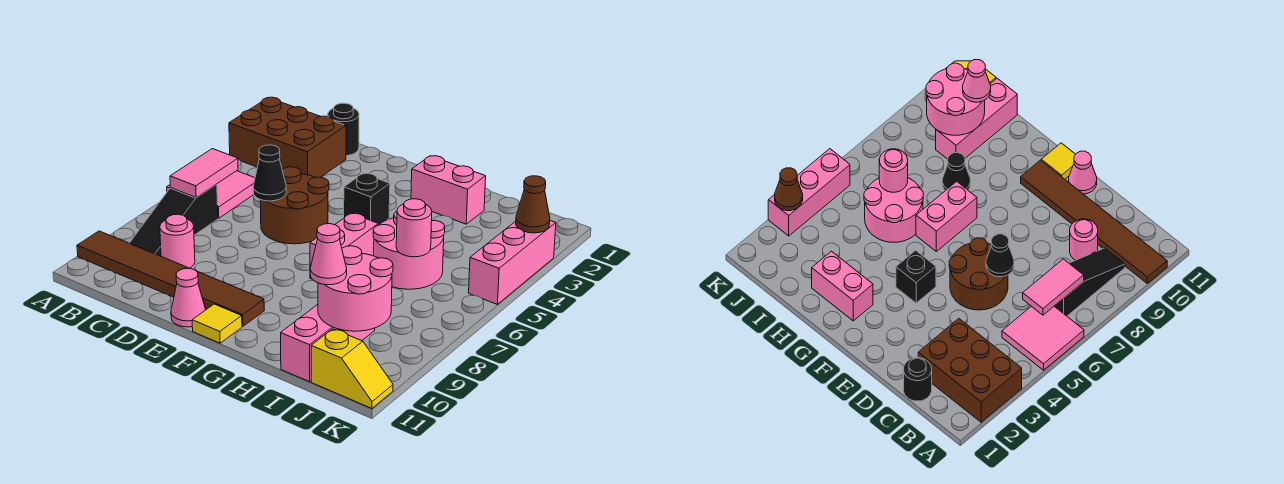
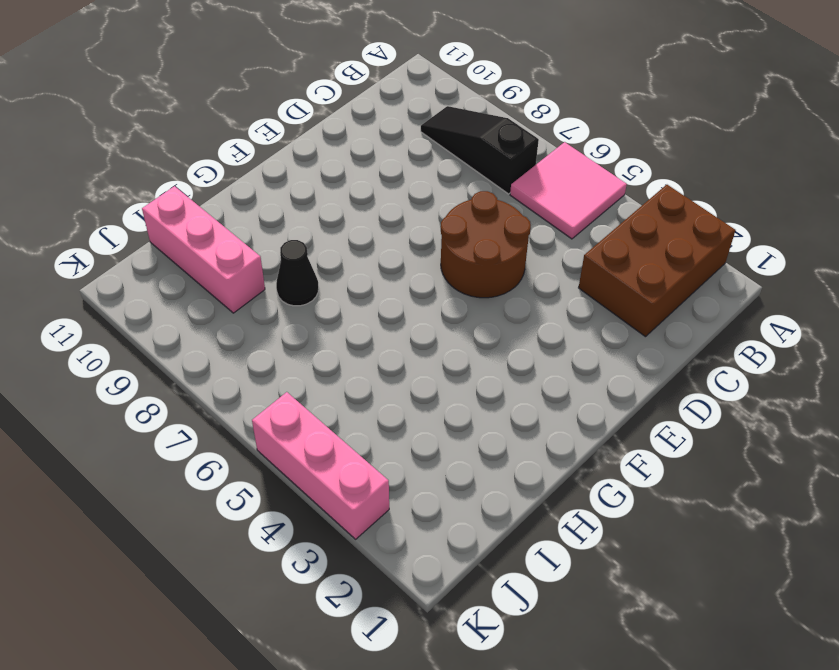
none -> brown tile A10:F10 level 1
none -> black round brick C1 level 1
none -> pink round brick C9 level 1

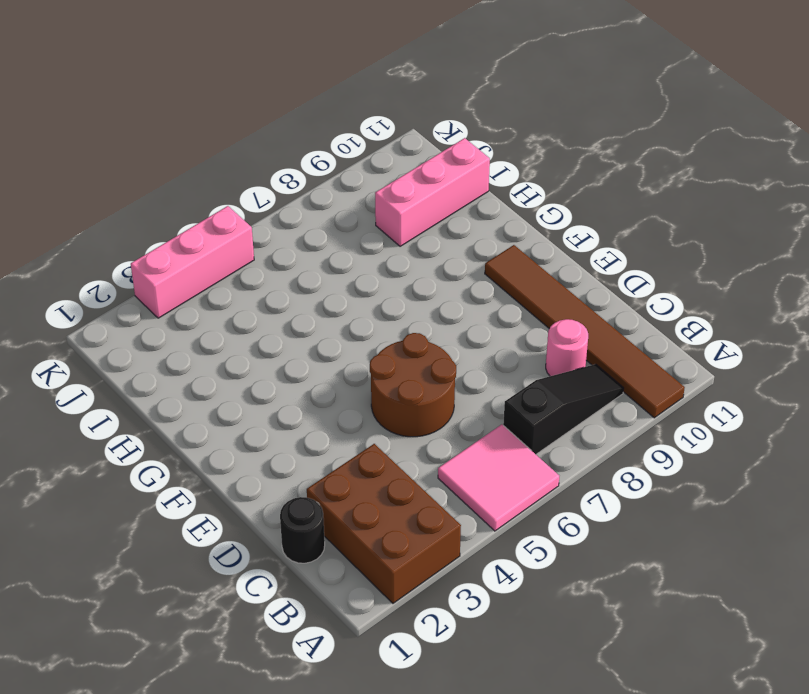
none -> pink cone E11 level 1
none -> black brick F4 level 1
none -> yellow tile F11 level 1

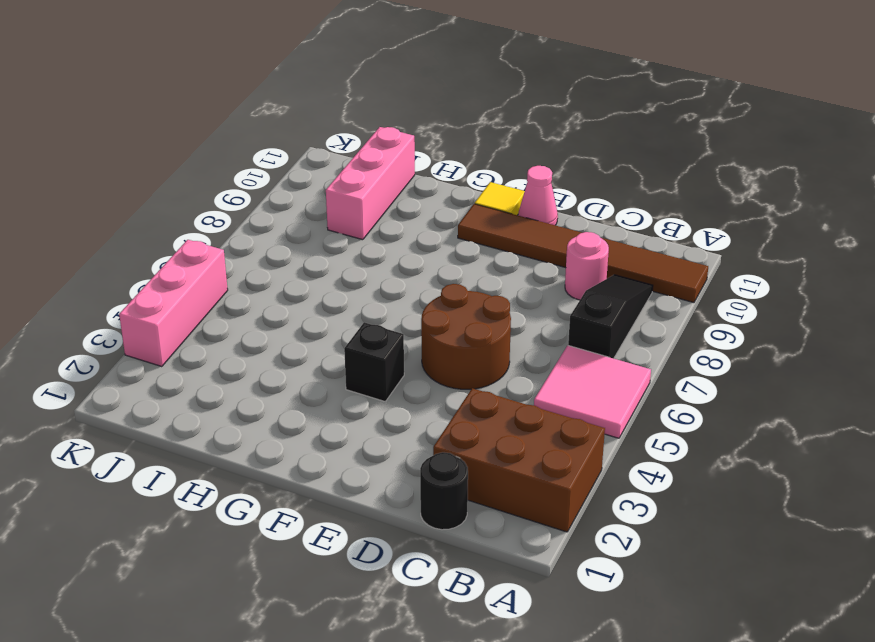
none -> pink brick G2:H2 level 1
none -> pink brick G6:G7 level 1
none -> pink round brick H5:I6 level 1

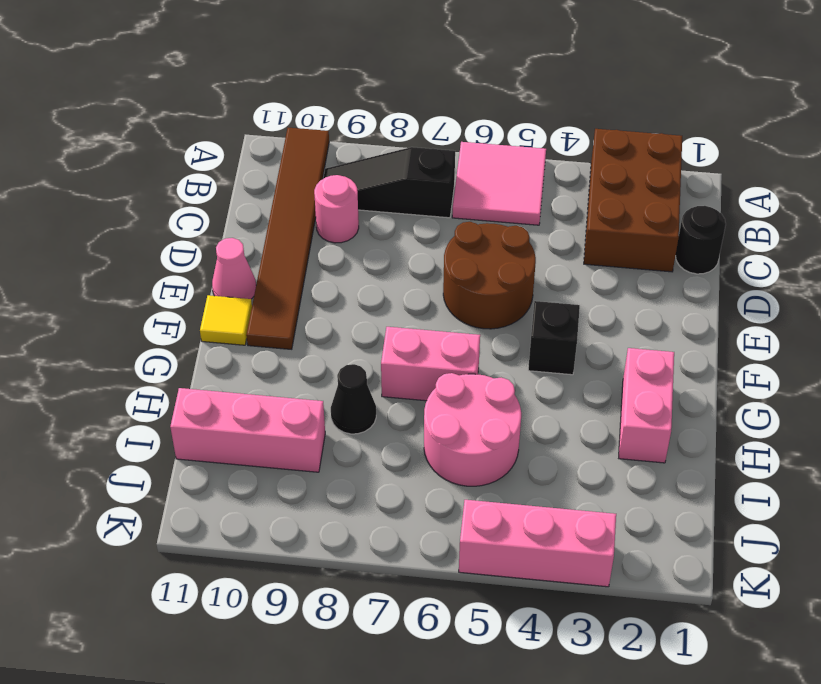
none -> yellow slope J11:K11 level 1 top J
none -> pink tile B6:B7 level 2
none -> black cone D6 level 2

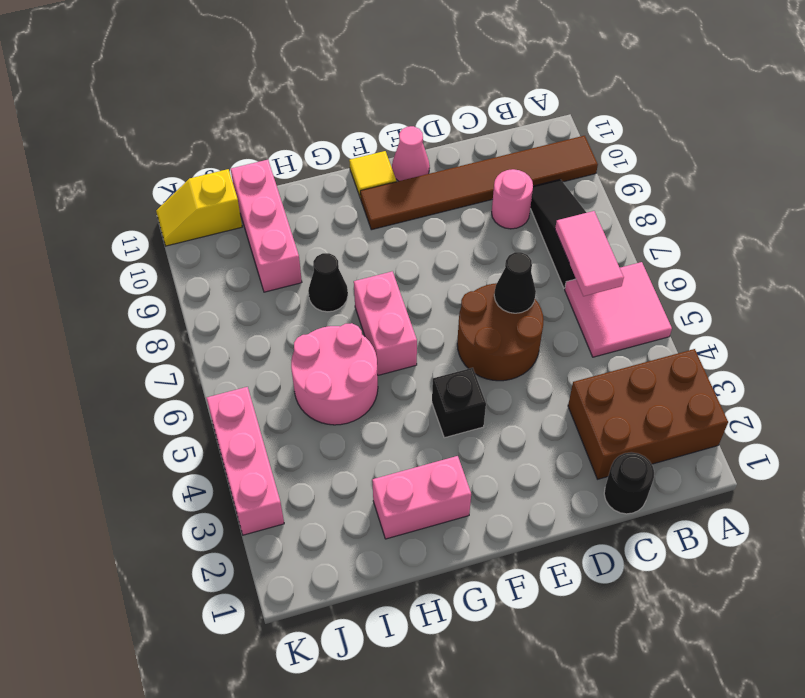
none -> pink round brick I6 level 2
none -> pink round brick I9:J10 level 2
none -> brown cone K3 level 2

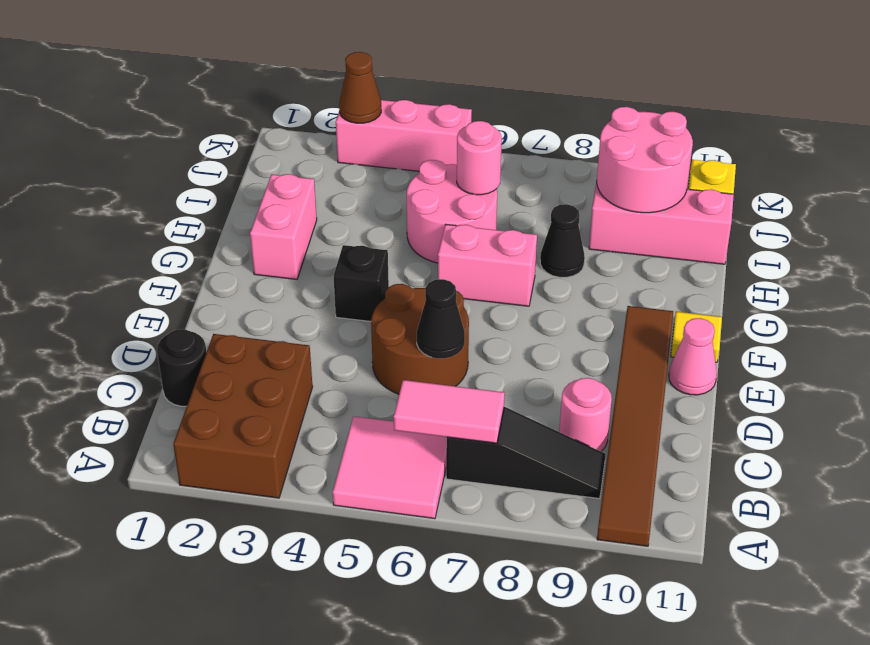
none -> pink cone I10 level 3

